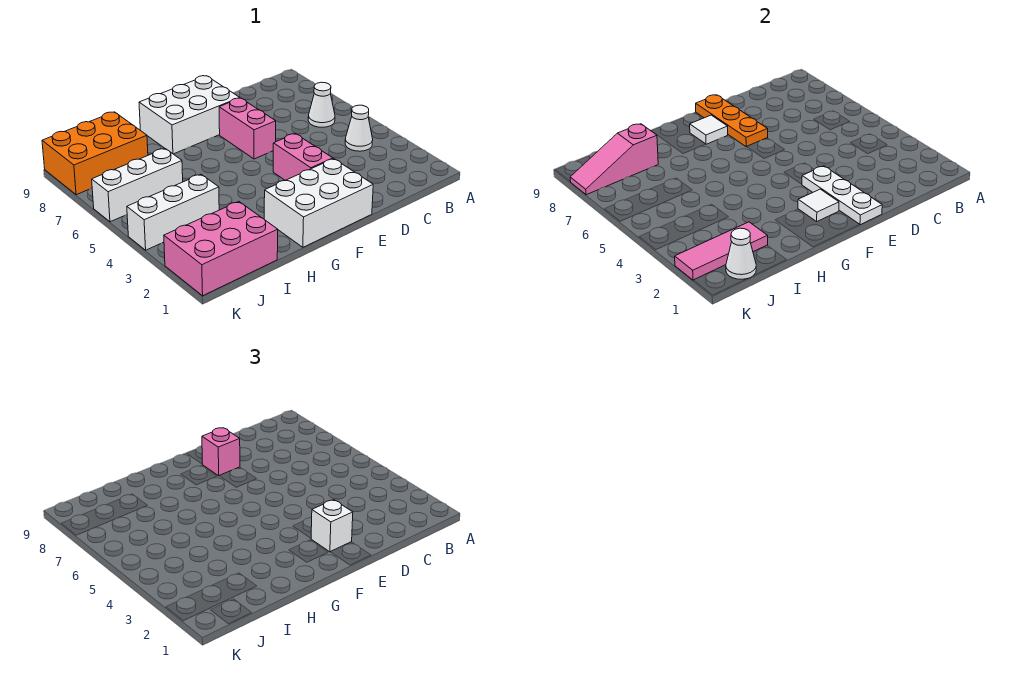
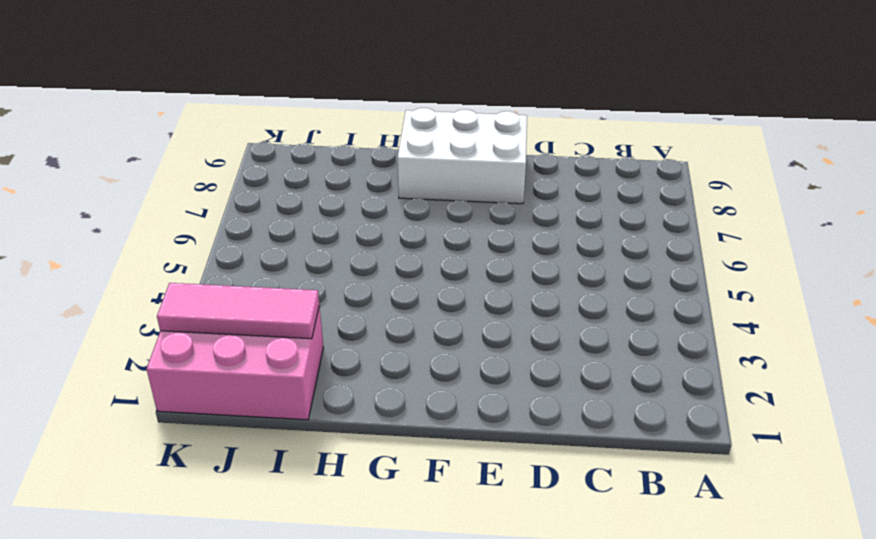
none -> white cone B4 level 1
none -> white cone B6 level 1
none -> white brick E1:G2 level 1

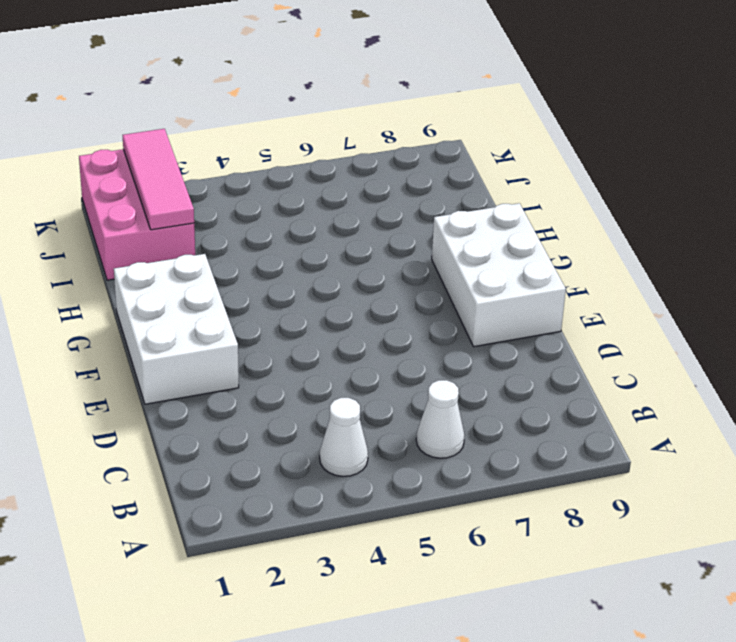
none -> pink brick E3:E4 level 1
none -> pink brick E6:E7 level 1
none -> white brick I4:K4 level 1

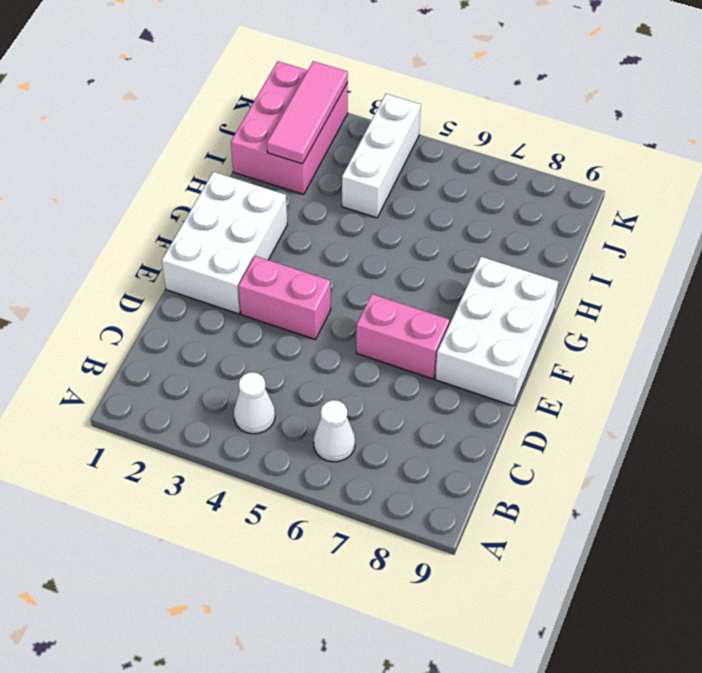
none -> white brick I6:K6 level 1
none -> orange brick I8:K9 level 1
none -> white plate E1:E3 level 2

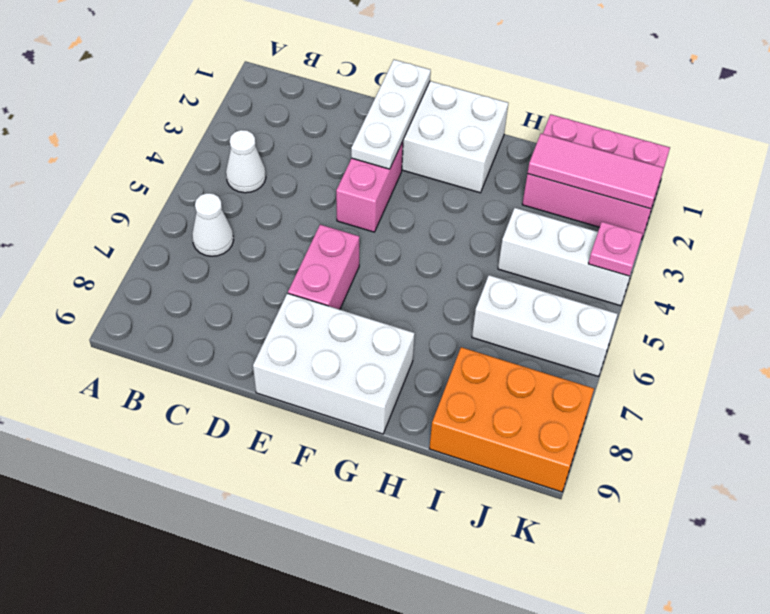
pink plate K4 level 2 -> none
none -> orange plate E7:E9 level 2
none -> white tile F2 level 2
none -> white tile F8 level 2

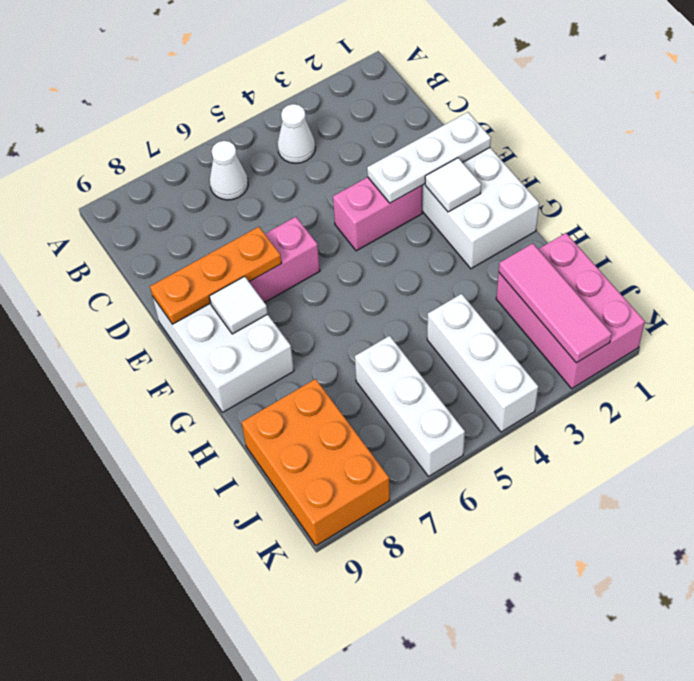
none -> pink slope I8:K8 level 2 top I
none -> white cone J1 level 2
none -> white brick E2 level 3

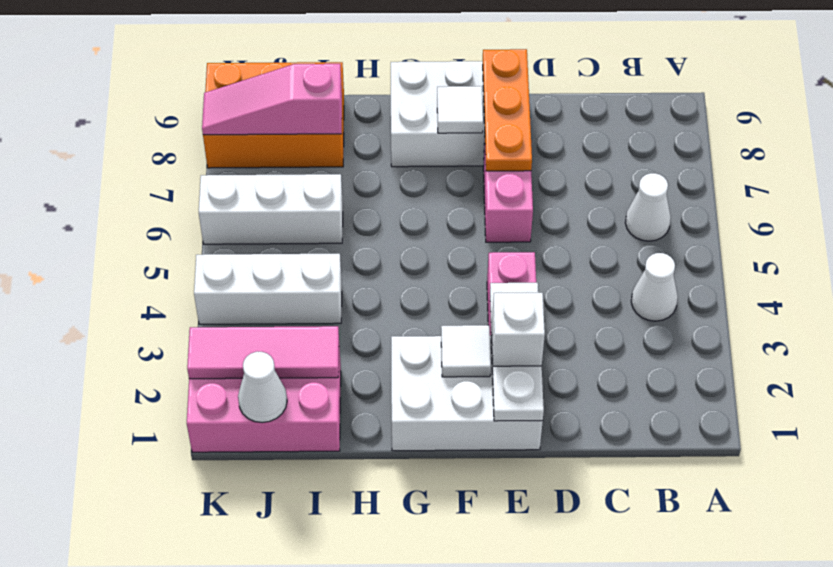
none -> pink brick E8 level 3

